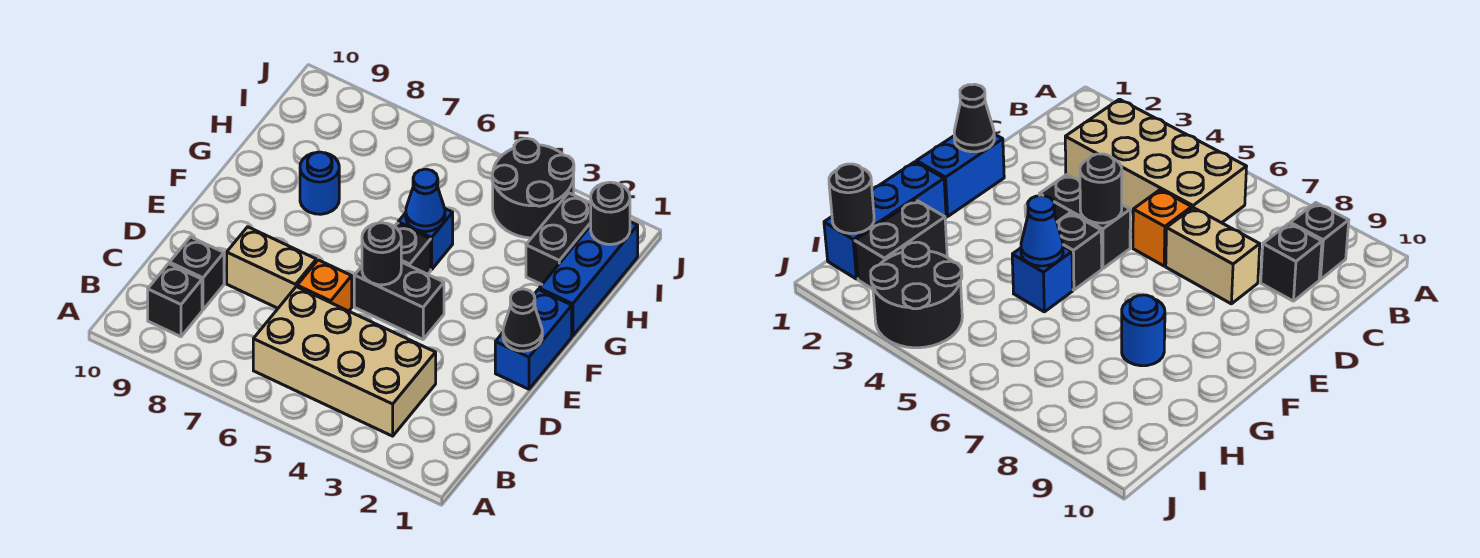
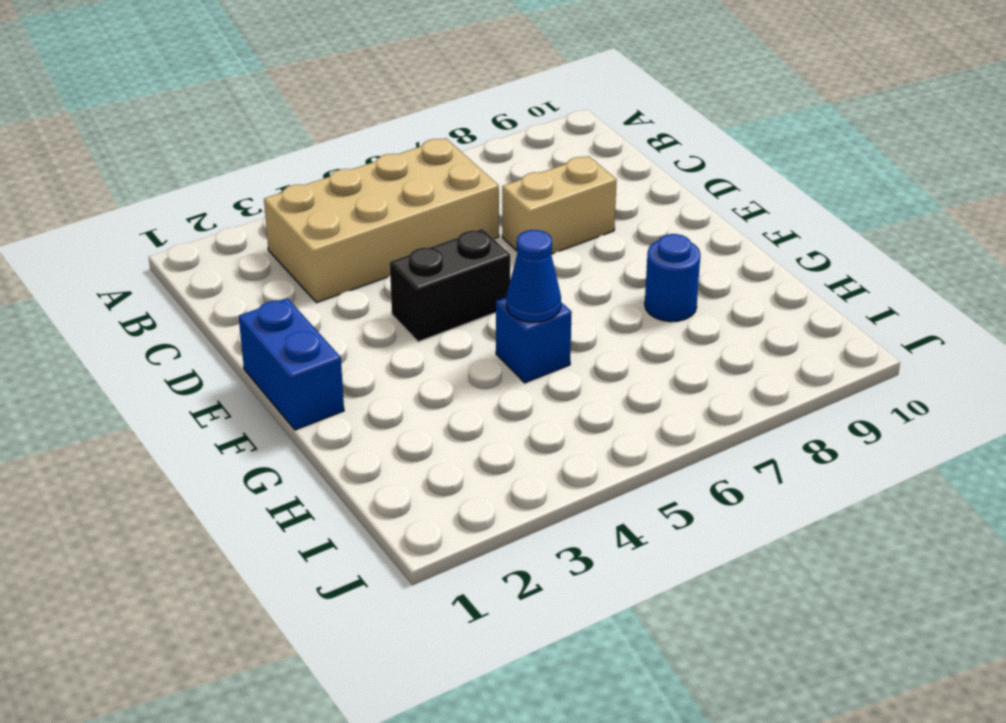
none -> black brick B9 level 1
none -> black brick C9 level 1
none -> orange brick D6 level 1

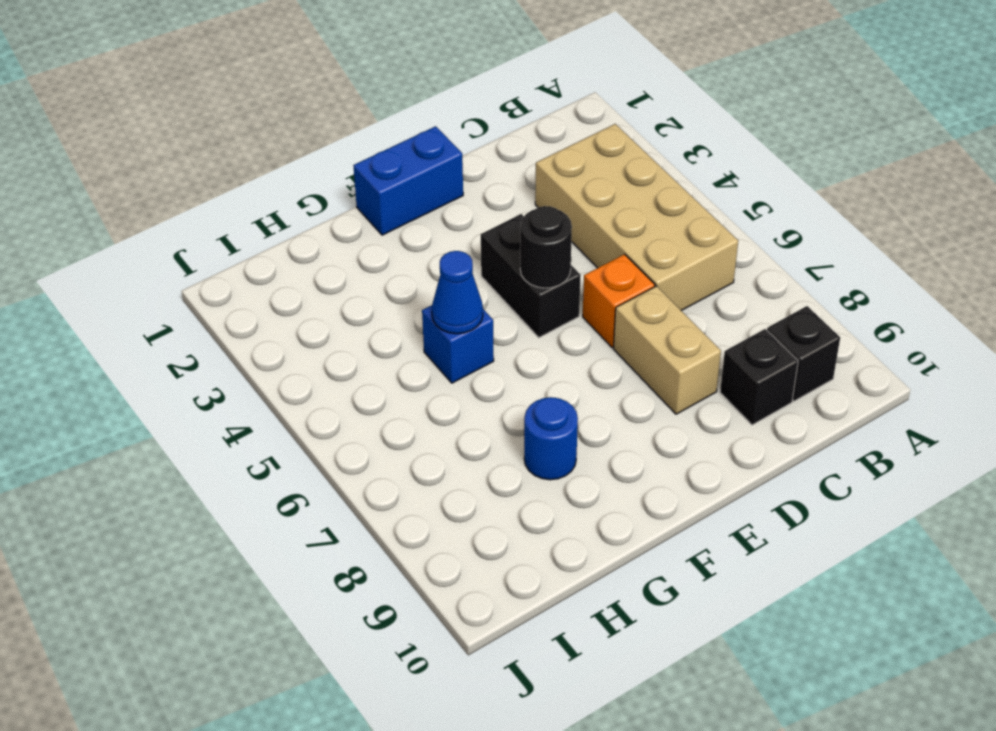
none -> black brick F5 level 1
none -> blue brick G1:I1 level 1
none -> black brick H2:I2 level 1

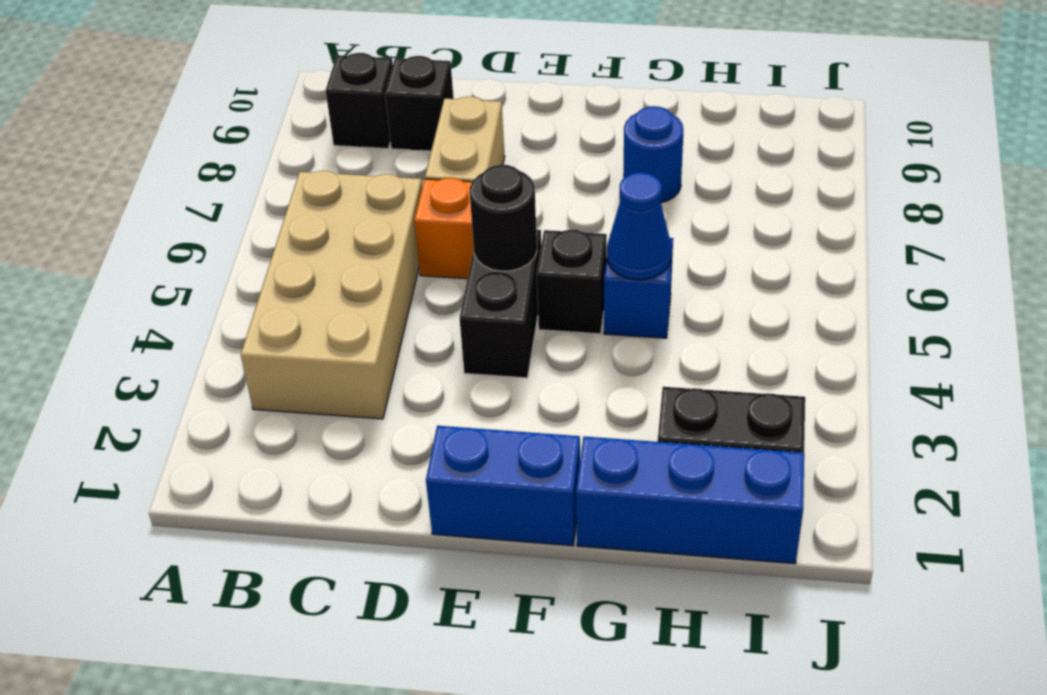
none -> black round brick I3:J4 level 1
none -> black cone E1 level 2
none -> black round brick I1 level 2

